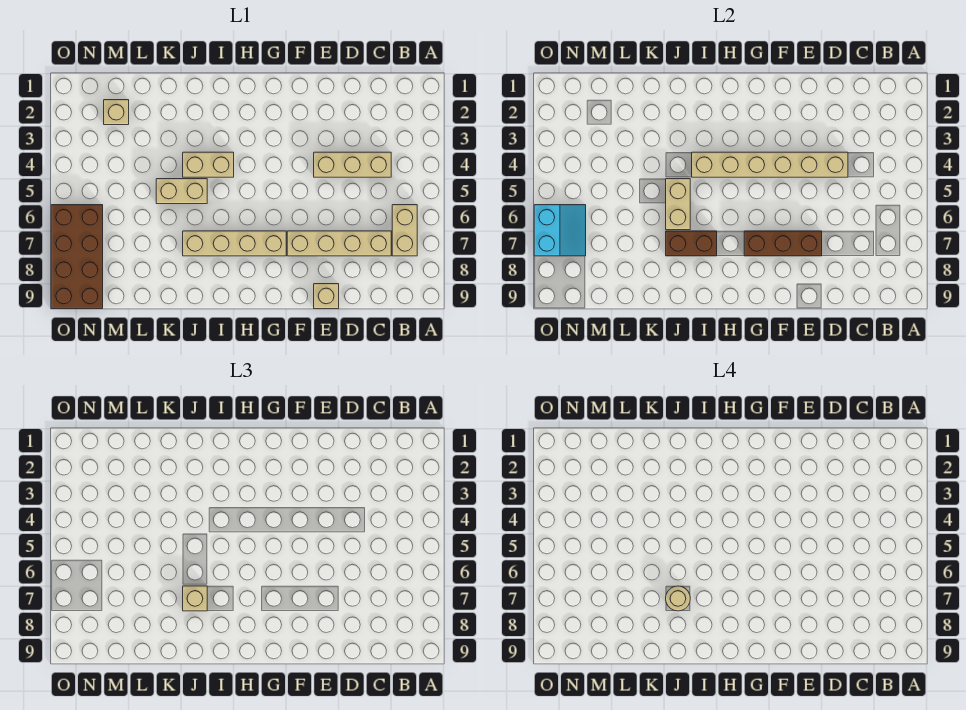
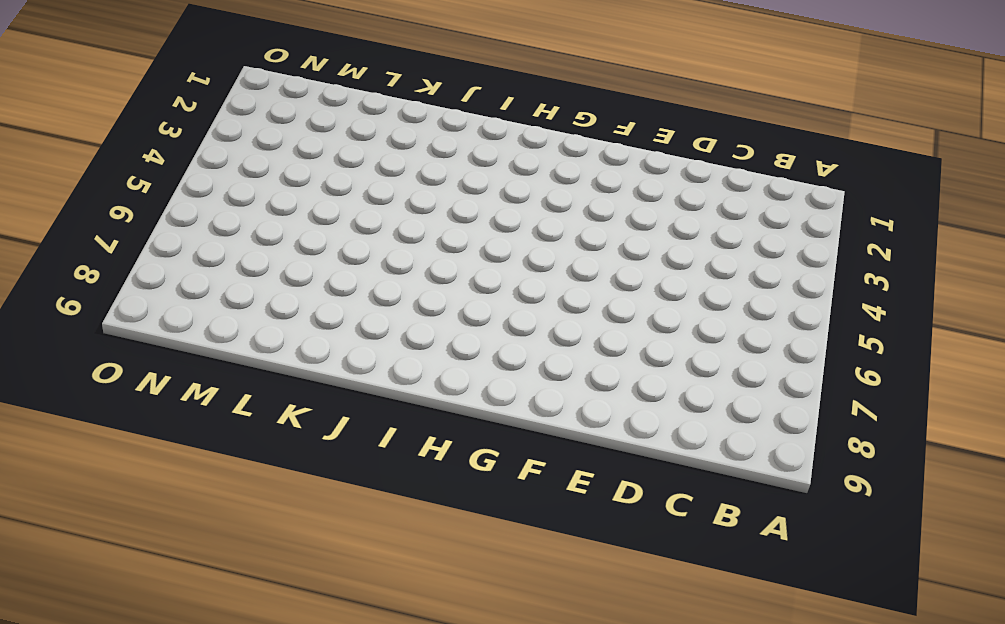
none -> tan brick B6:B7 level 1
none -> tan brick C4:E4 level 1
none -> tan brick C7:F7 level 1

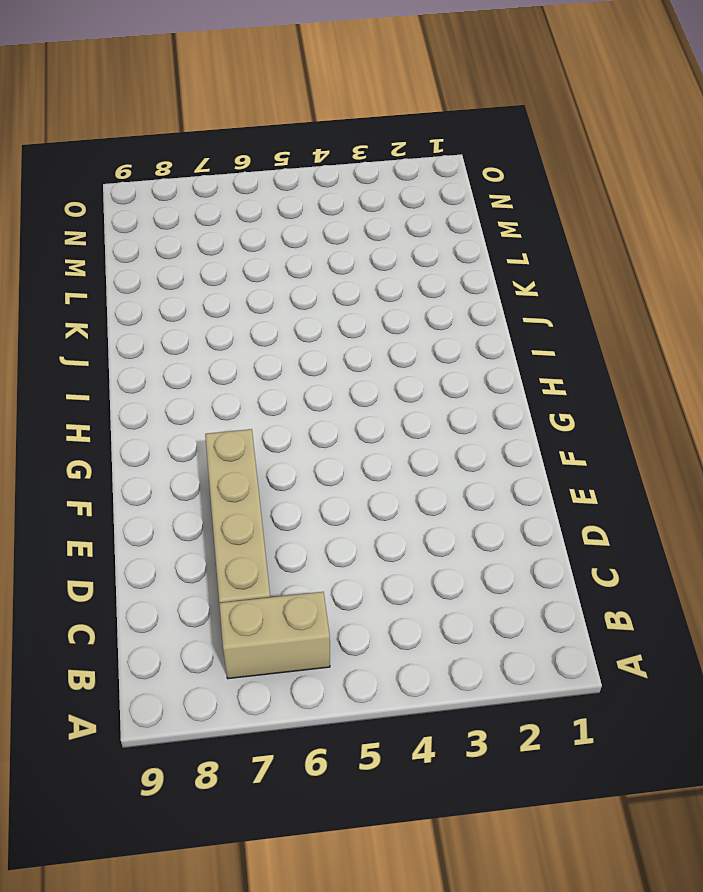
none -> tan brick C4:E4 level 1
none -> tan brick E9 level 1
none -> tan brick G7:J7 level 1

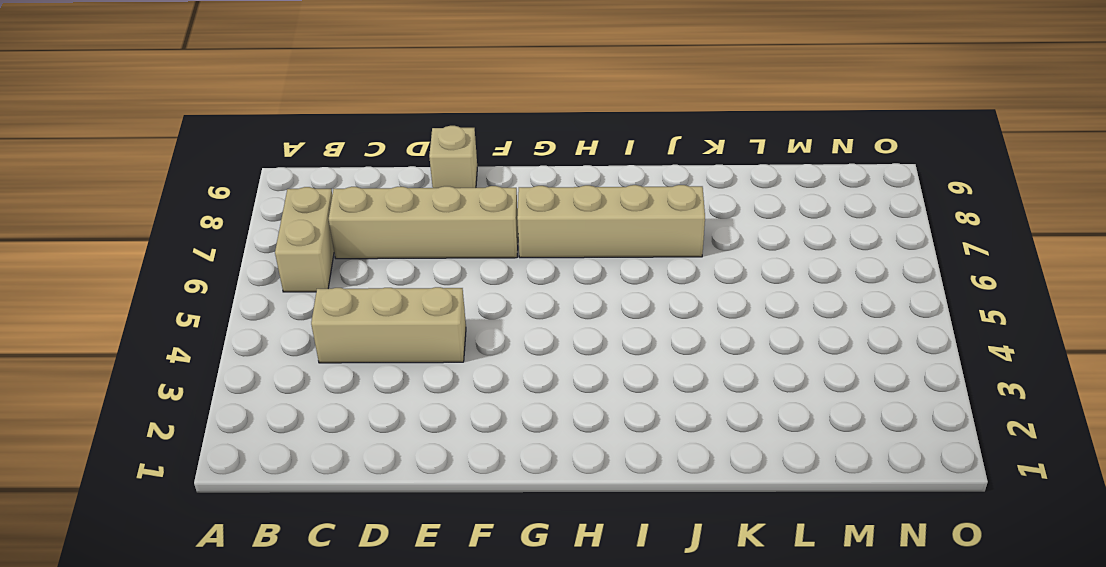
none -> tan brick I4:J4 level 1
none -> tan brick J5:K5 level 1
none -> tan brick M2 level 1

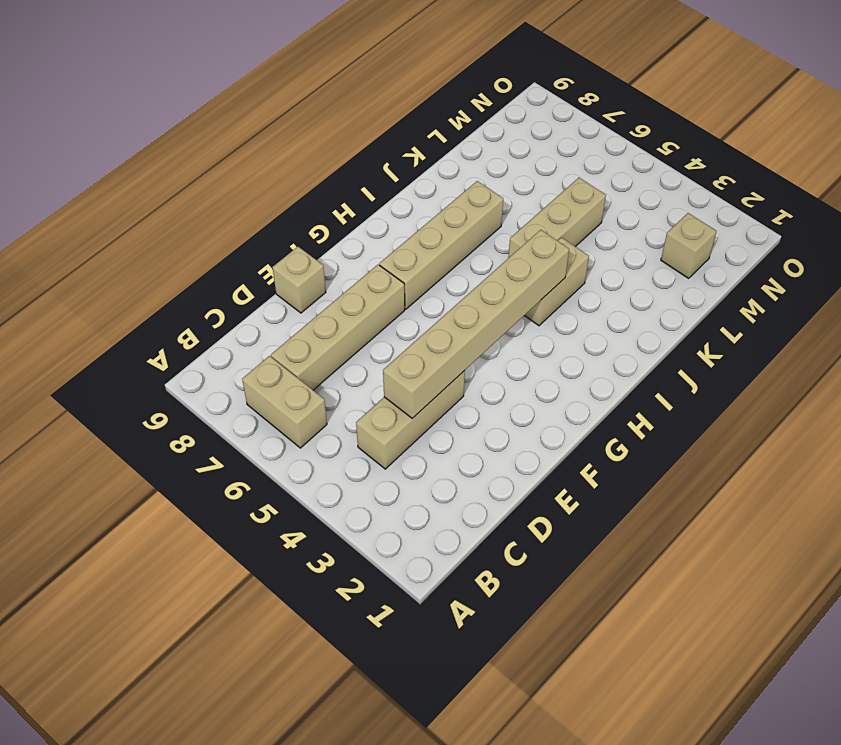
tan brick J5:L5 level 1 -> tan brick J5:K5 level 1
none -> brown brick N6:O9 level 1
none -> brown brick E7:G7 level 2
none -> brown brick I7:J7 level 2

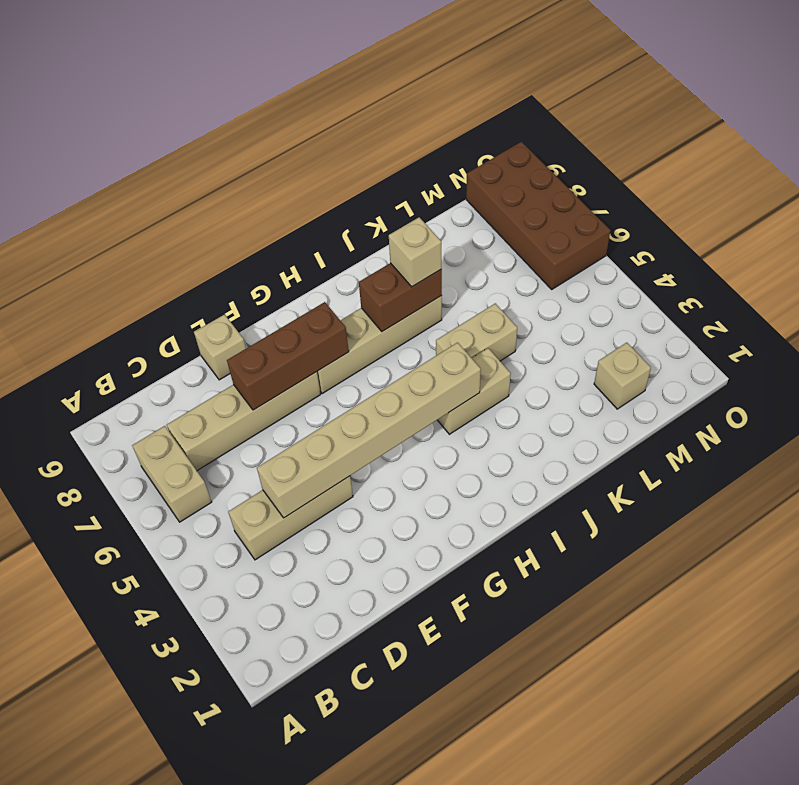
none -> tan brick J5:J6 level 2
none -> cyan slope N6:O7 level 2 top O
none -> tan round brick J7 level 4

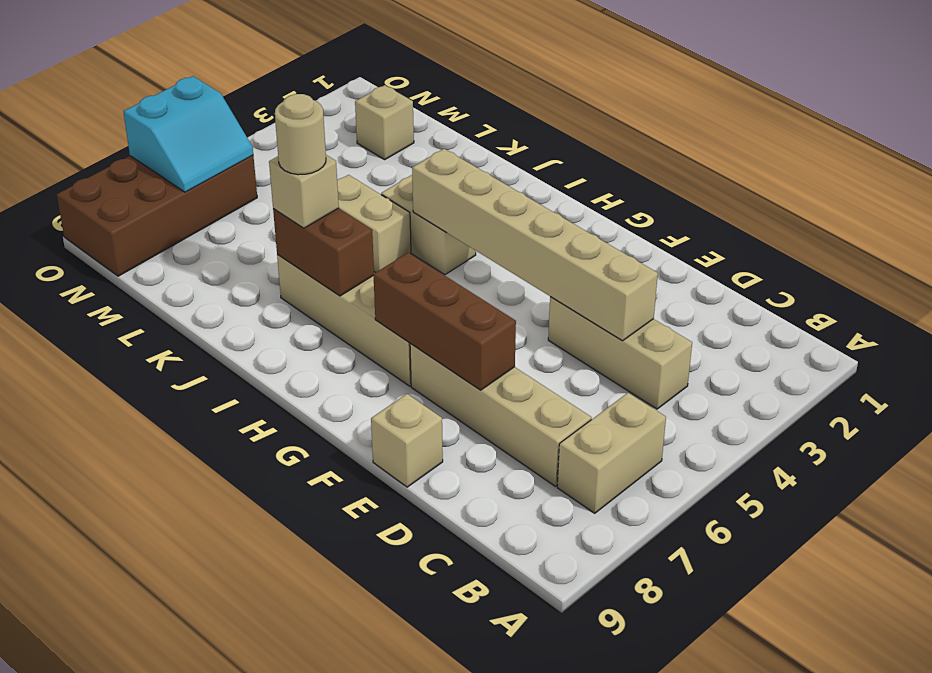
none -> tan brick J5:J6 level 2

